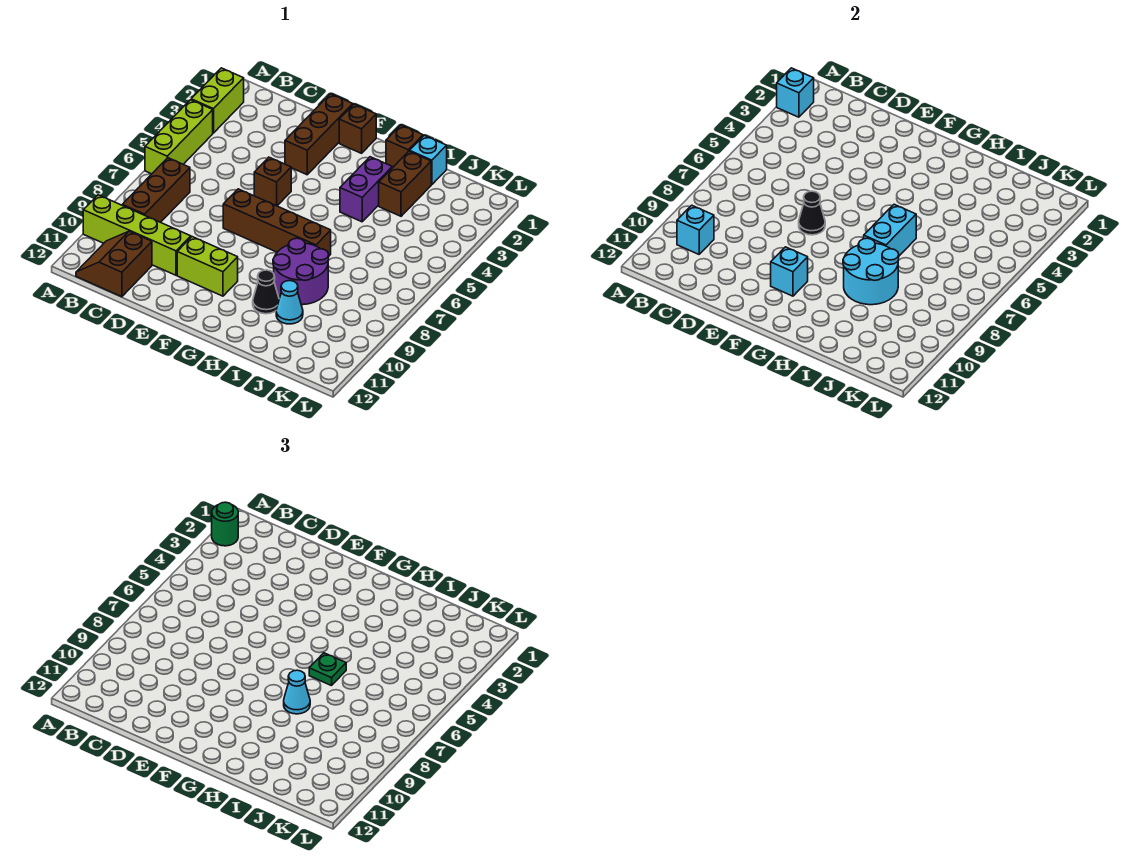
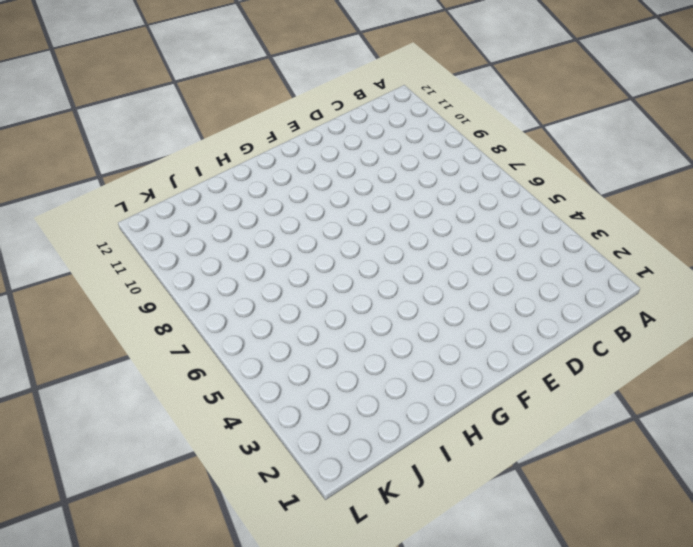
none -> lime brick A2:A3 level 1
none -> lime brick A4:A6 level 1
none -> lime brick A10:D10 level 1

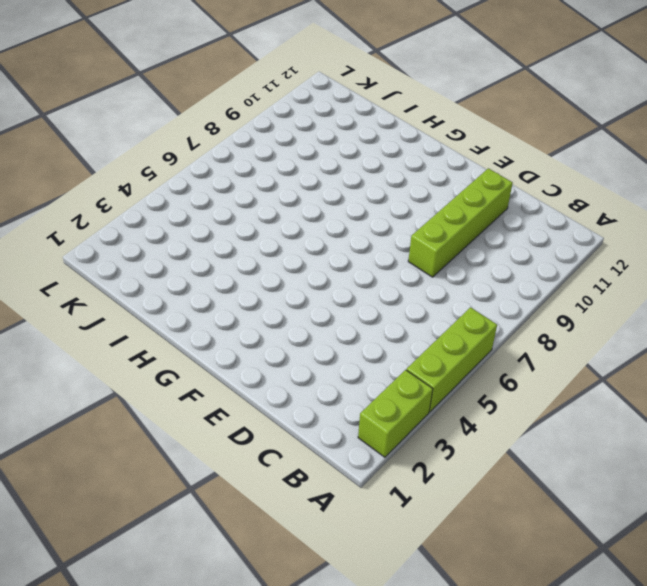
lime brick D8:D11 level 1 -> lime brick A10:D10 level 1
none -> brown brick B7:B9 level 1
none -> brown slope B11:C12 level 1 top C
none -> brown brick E1:E3 level 1

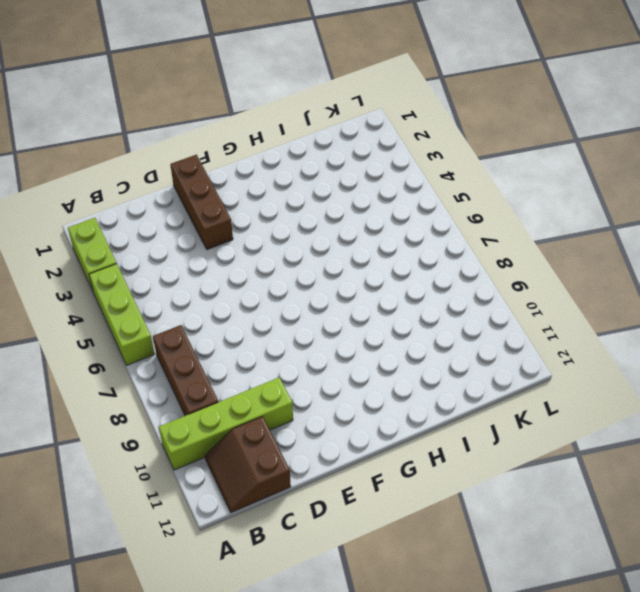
none -> brown brick E5 level 1
none -> brown brick E7:H7 level 1
none -> lime brick E10:F10 level 1

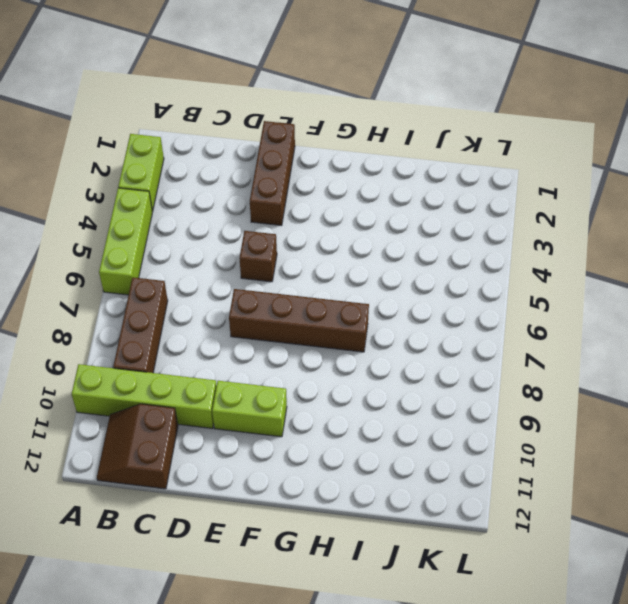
none -> brown brick F1 level 1
none -> brown brick H1 level 1
none -> purple brick H3:H4 level 1

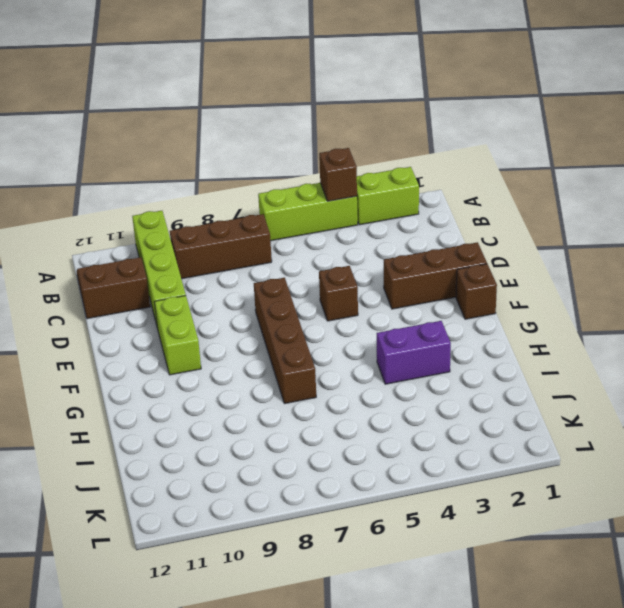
brown brick A4 level 2 -> brown brick H1 level 1
none -> purple round brick H8:I9 level 1
none -> black cone H10 level 1
none -> cyan brick I1 level 1

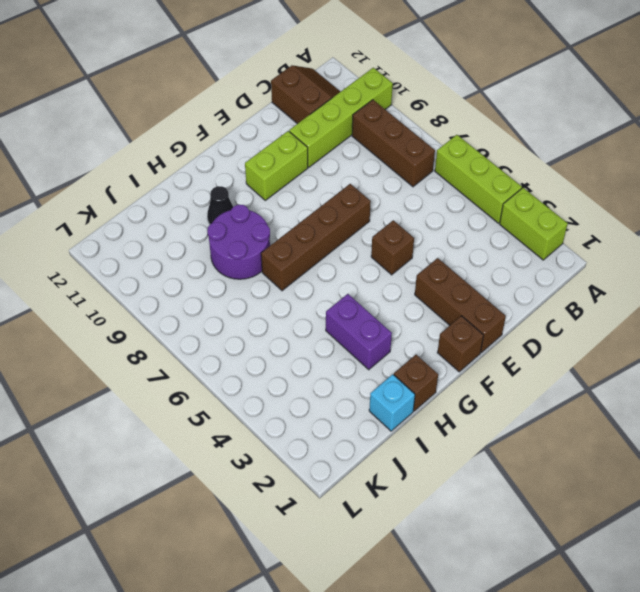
none -> brown brick I2:I3 level 1
none -> cyan cone I10 level 1
none -> cyan brick A2 level 2

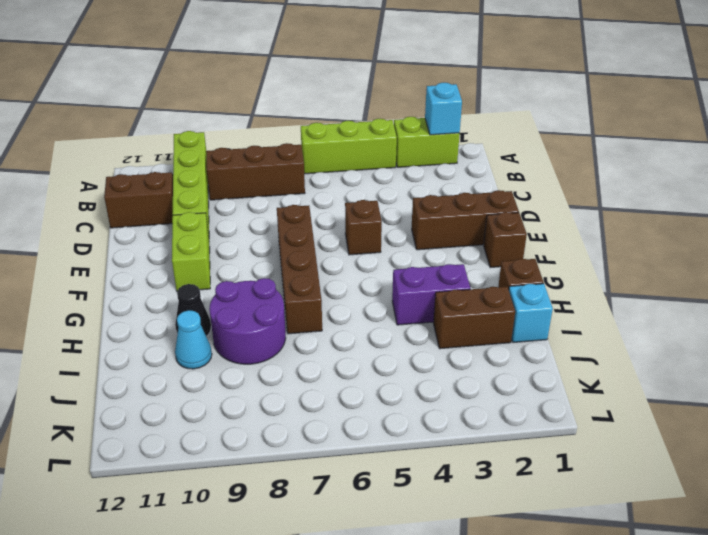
none -> cyan brick B10 level 2
none -> black cone E7 level 2
none -> cyan brick F10 level 2

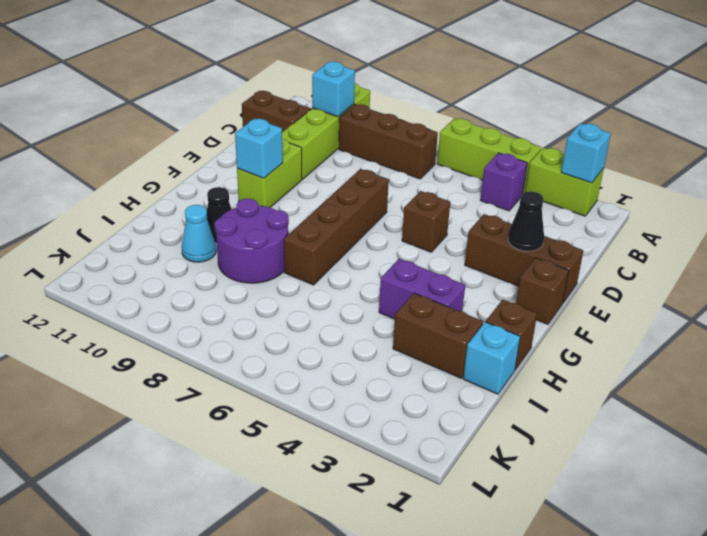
purple brick B4 level 1 -> none
black cone E2 level 2 -> black cone E7 level 2
none -> cyan brick H6:H7 level 2
none -> cyan round brick H8:I9 level 2
none -> green round brick A2 level 3

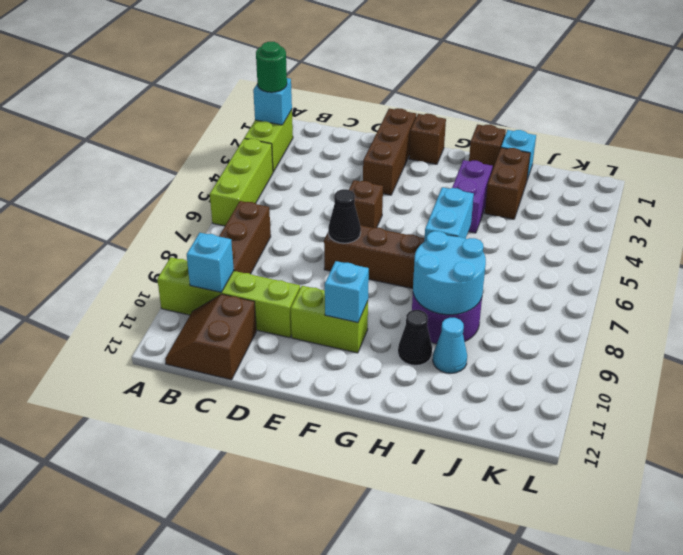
none -> green plate H6 level 3
none -> cyan cone H8 level 3

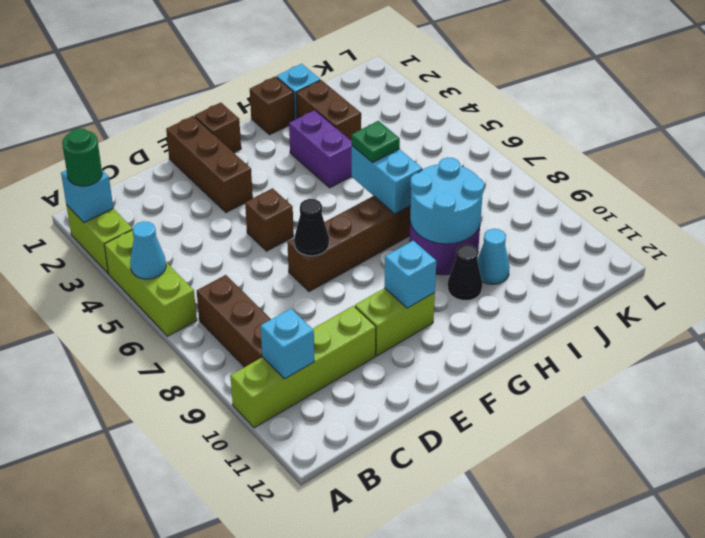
cyan cone A5 level 2 -> cyan cone H8 level 3
none -> brown slope B11:C12 level 1 top C

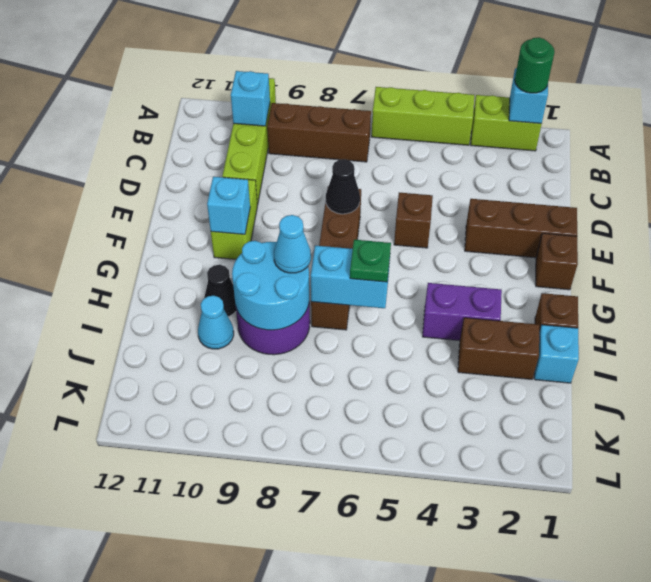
none -> brown slope B11:C12 level 1 top C

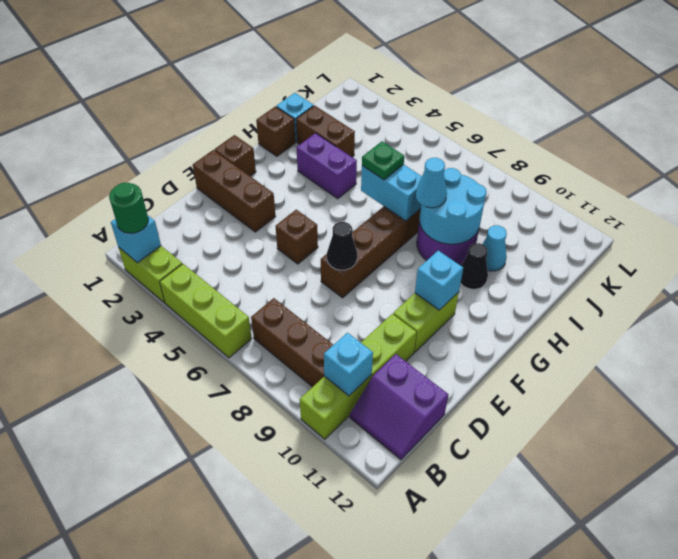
purple slope B11:C12 level 1 top C -> brown slope B11:C12 level 1 top C

